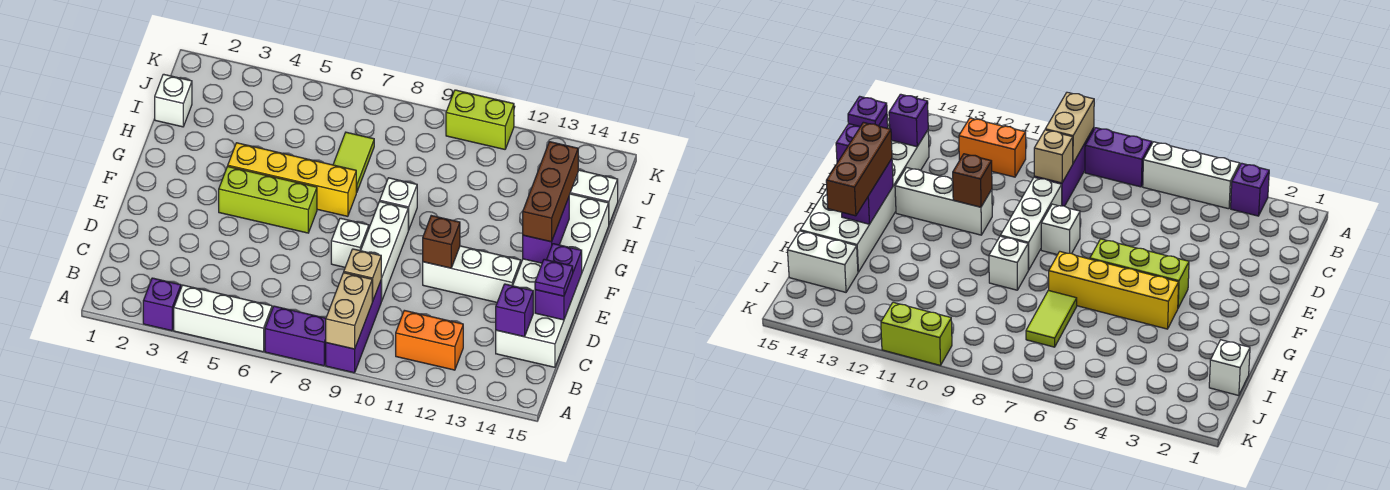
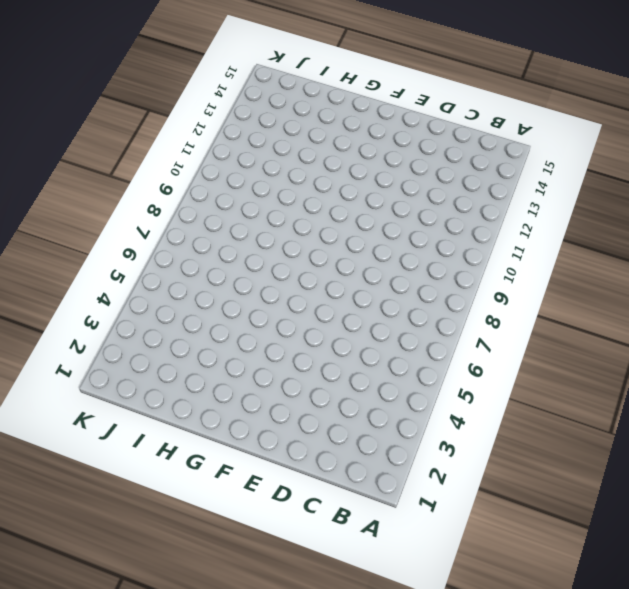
none -> purple brick A3 level 1
none -> white brick A4:A6 level 1
none -> purple brick A7:A8 level 1

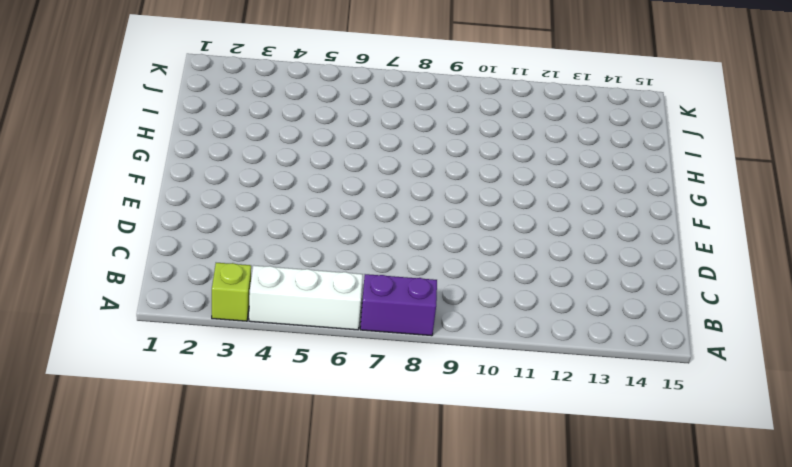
lime brick A3 level 1 -> purple brick A3 level 1
none -> purple brick A9:C9 level 1
none -> orange brick B11:B12 level 1
none -> white brick C14:H15 level 1

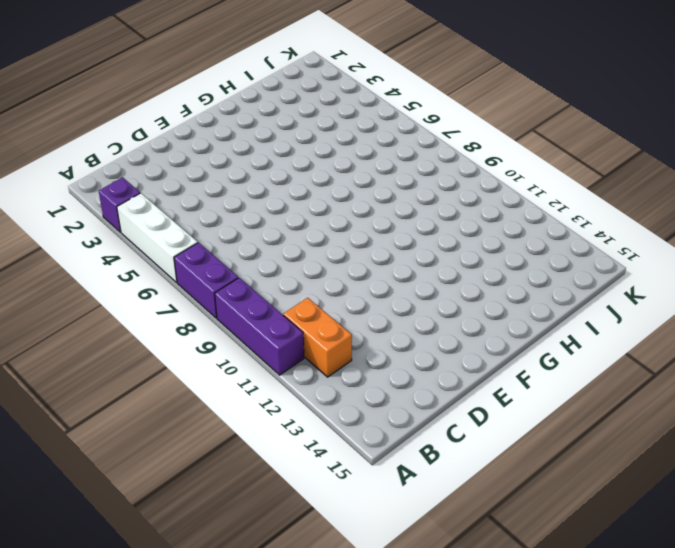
purple brick A9:A11 level 1 -> purple brick A9:C9 level 1
none -> white brick C14:H15 level 1
none -> white brick D9:F9 level 1
none -> white brick E8 level 1

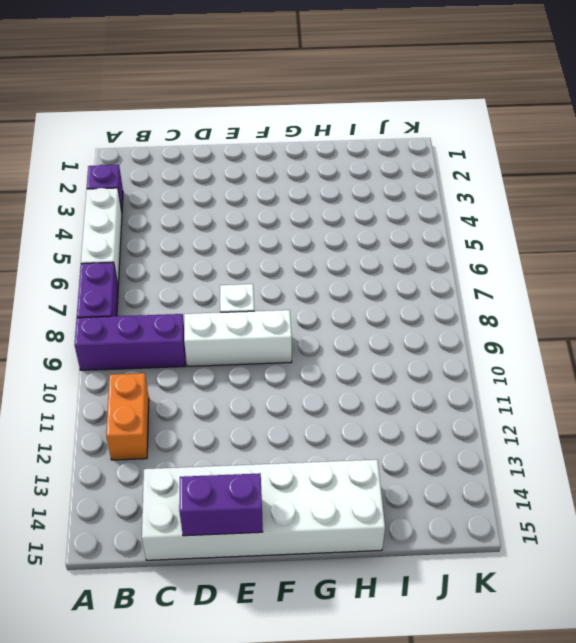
none -> white brick E11:E13 level 1
none -> lime brick F4:F6 level 1
none -> yellow brick G4:G7 level 1

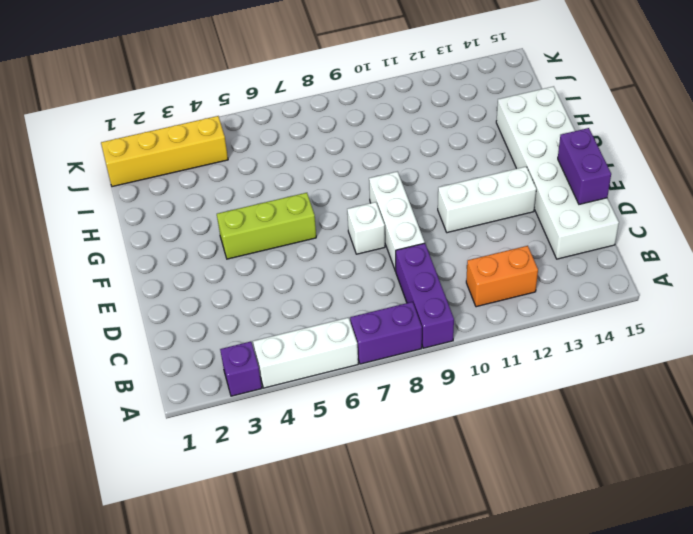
yellow brick J1:J4 level 1 -> yellow brick G4:G7 level 1
none -> white brick G9 level 1
none -> lime tile H7:I7 level 1
none -> white brick I1 level 1

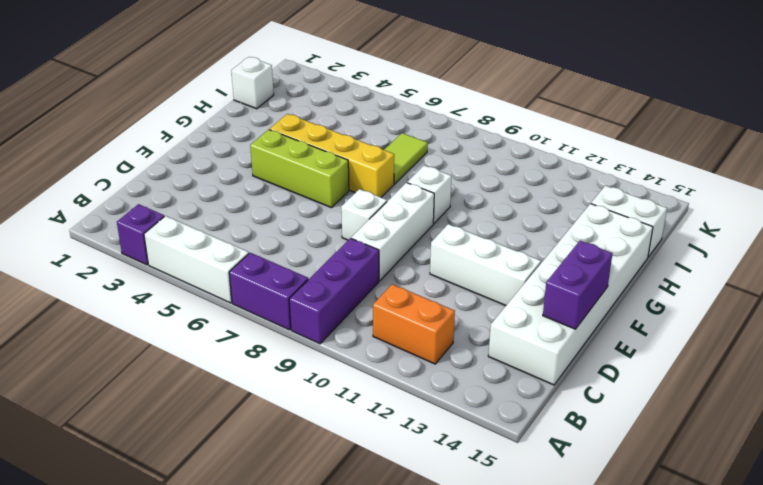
none -> lime brick K10:K11 level 1
none -> tan brick A9:B9 level 2
none -> tan brick C9 level 2

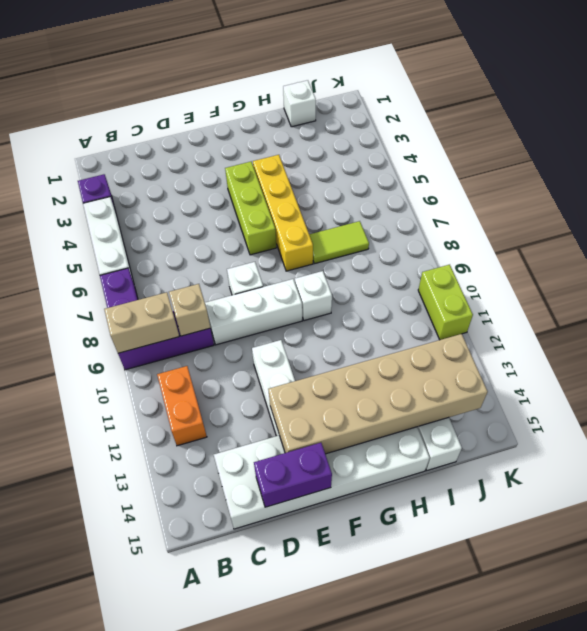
tan brick E13:J14 level 2 -> purple brick F14:G14 level 2
none -> purple brick C14 level 2
none -> brown brick E11 level 2
none -> purple plate D15 level 3

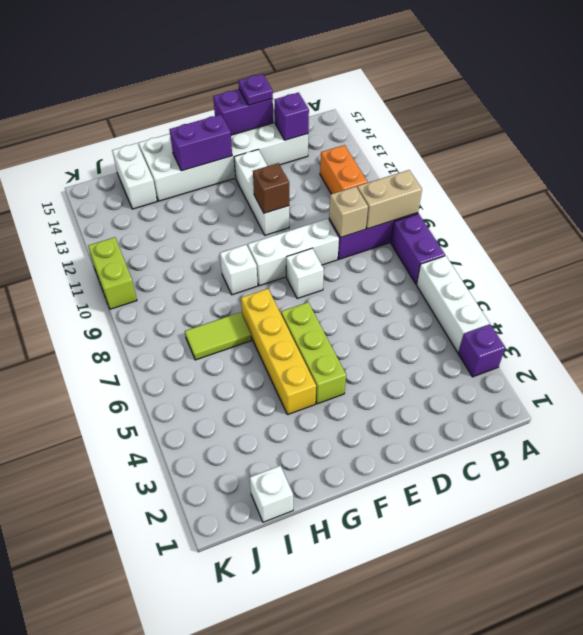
none -> brown brick F14:H14 level 3

